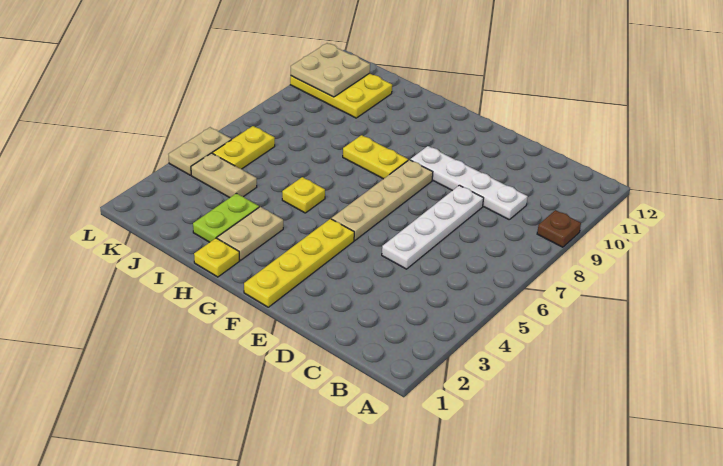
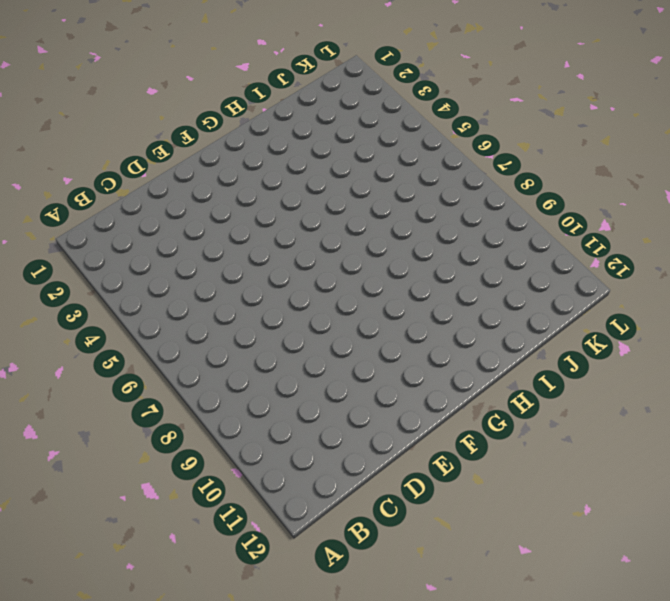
none -> brown plate A9 level 1
none -> white plate C9:F9 level 1
none -> white plate D5:D8 level 1

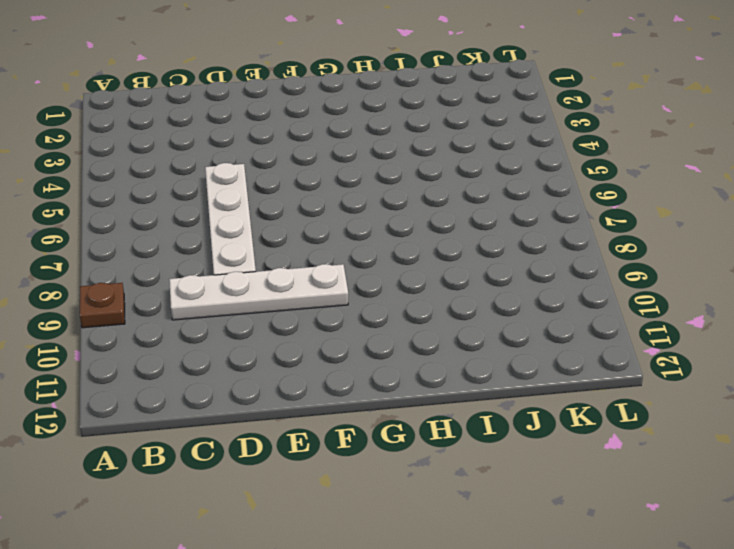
none -> yellow plate F1:F4 level 1
none -> tan plate F5:F8 level 1
none -> yellow plate G8:H8 level 1

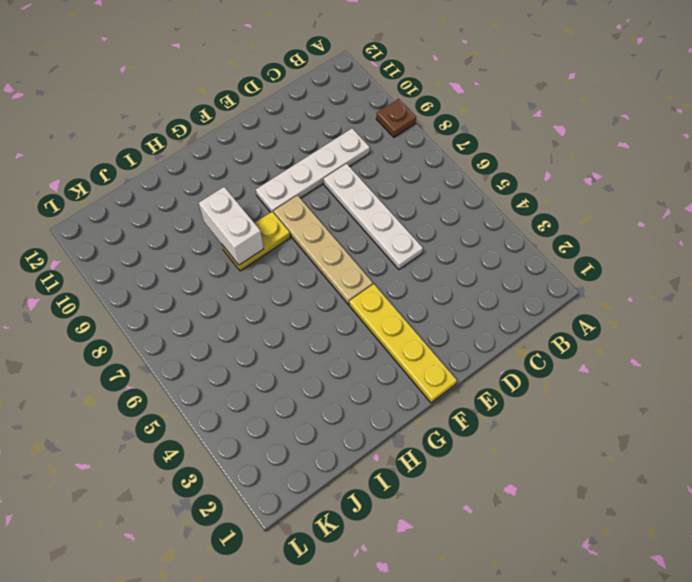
white brick H8:H9 level 2 -> none
none -> yellow plate H1 level 1
none -> tan plate H2:H3 level 1
none -> yellow plate H5 level 1

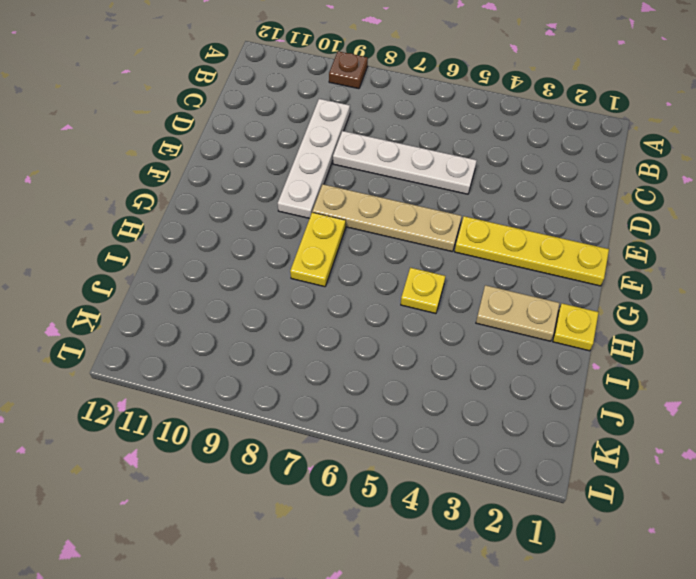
none -> lime plate I2:I3 level 1
none -> tan plate J4:K4 level 1
none -> yellow plate J10:L11 level 1

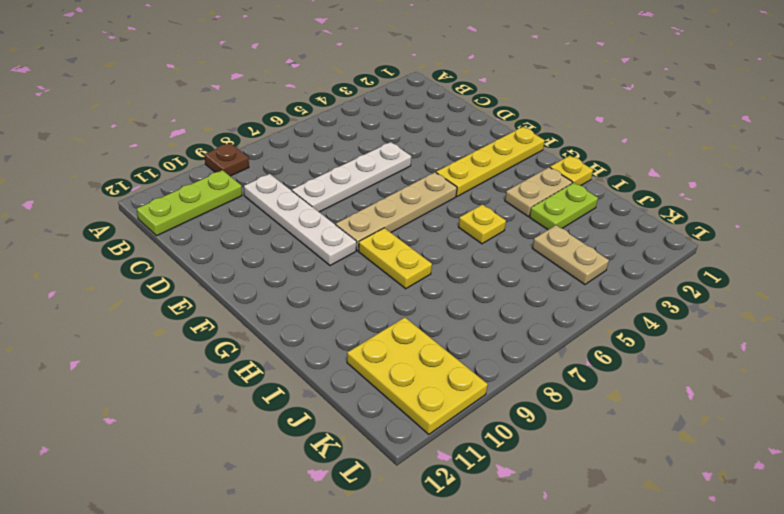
lime plate B10:B12 level 1 -> none
none -> yellow plate K5:K6 level 1
none -> tan plate L4:L5 level 1
none -> tan plate K10:L11 level 2

